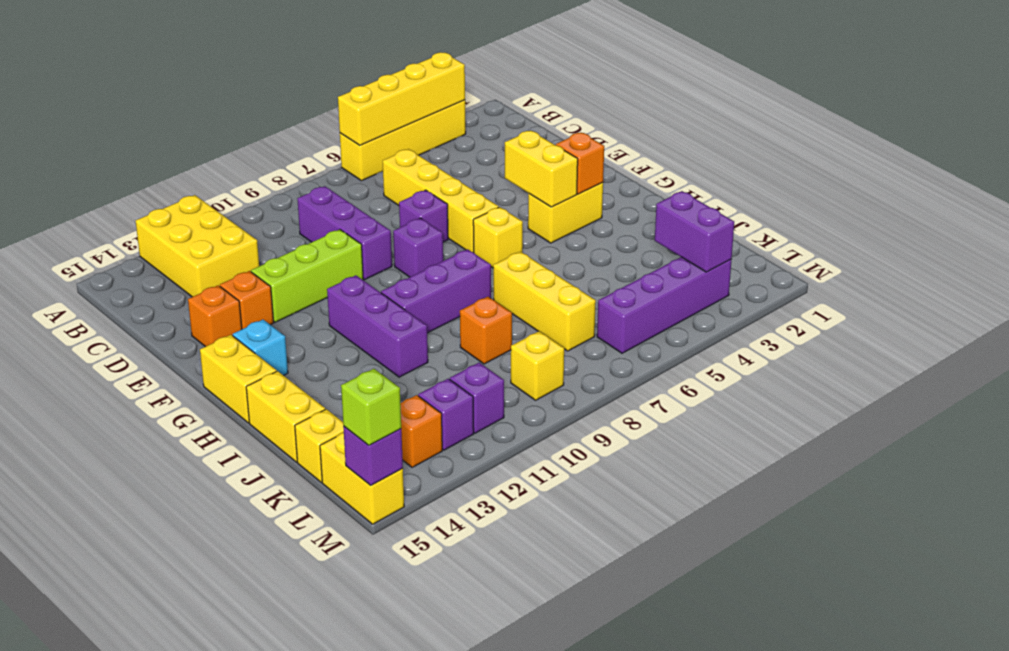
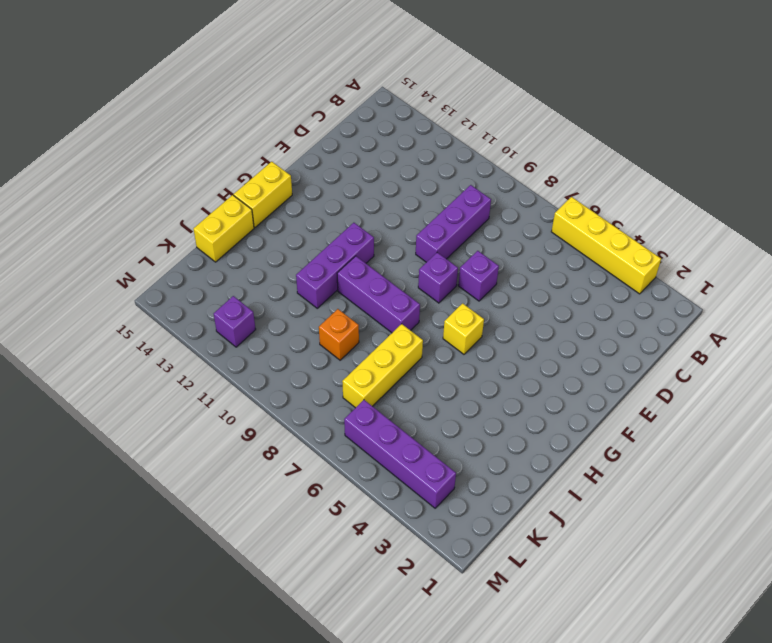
none -> yellow brick A12:C13 level 1
none -> yellow brick C6:F6 level 1
none -> lime brick E10:E12 level 1
none -> orange brick E13 level 1

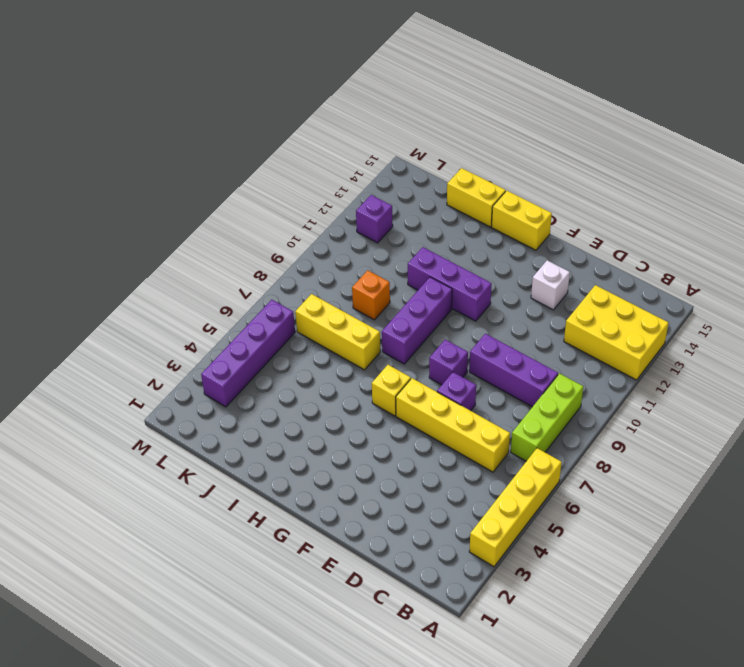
lime brick B7:B9 level 1 -> lime brick E10:E12 level 1
white brick E13 level 1 -> orange brick E13 level 1
none -> orange brick E14 level 1
none -> yellow brick G3:G4 level 1
none -> cyan brick G14 level 1
none -> yellow brick K15 level 1

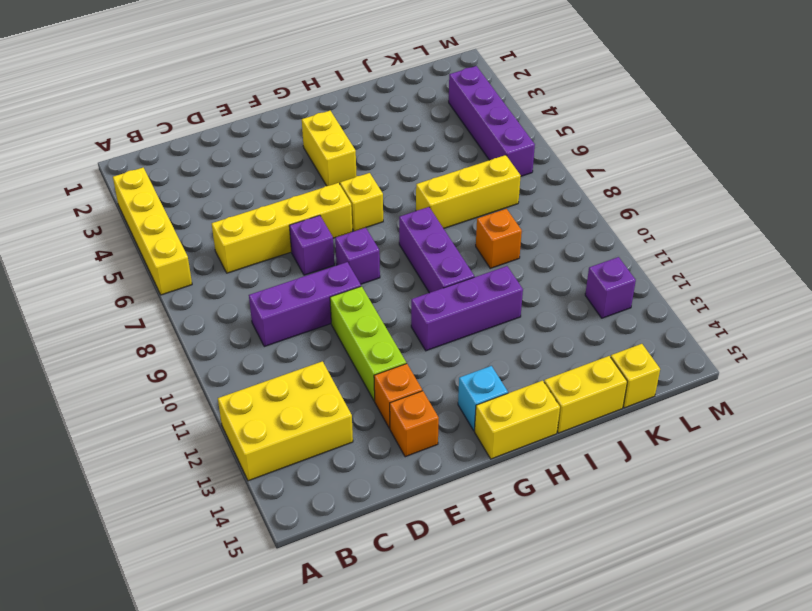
none -> yellow brick L9 level 1
none -> purple brick L11 level 1
none -> orange brick L13 level 1
none -> yellow brick L15:M15 level 1

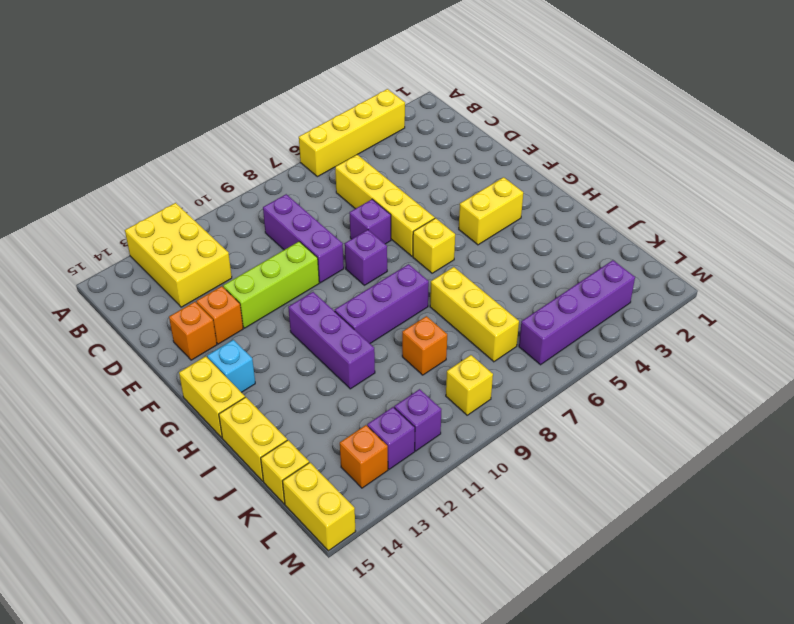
none -> yellow brick A3:A6 level 2
none -> yellow brick F4:G4 level 2
none -> orange brick G3 level 2
none -> purple brick K3:L3 level 2

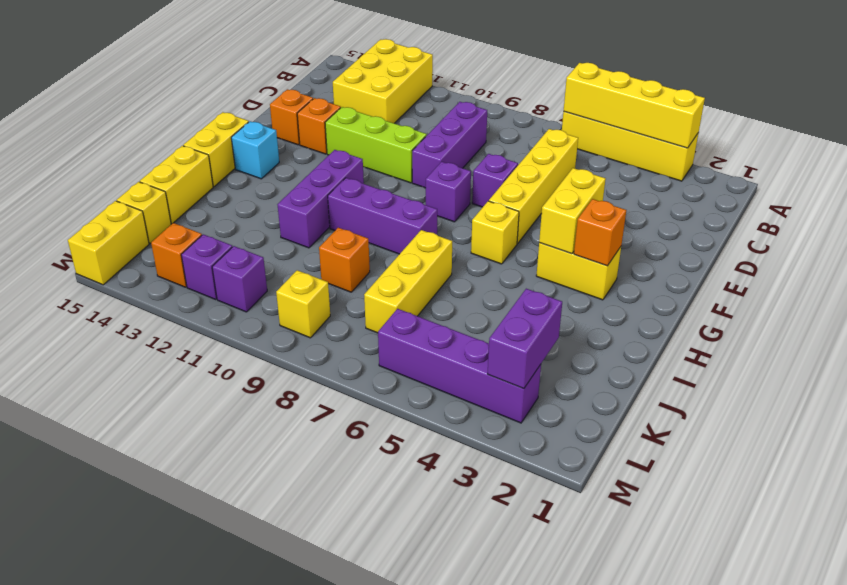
none -> purple brick M15 level 2
none -> lime brick M15 level 3

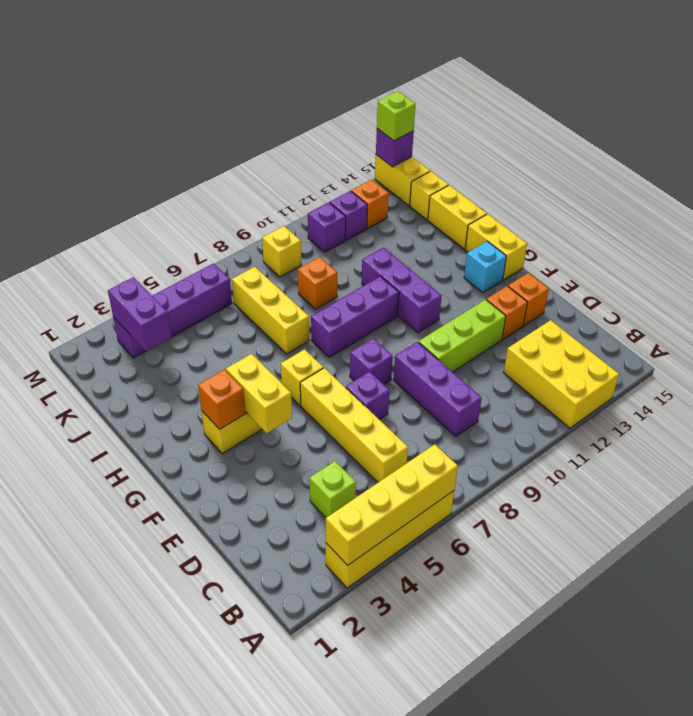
lime brick C4 level 1 -> none

